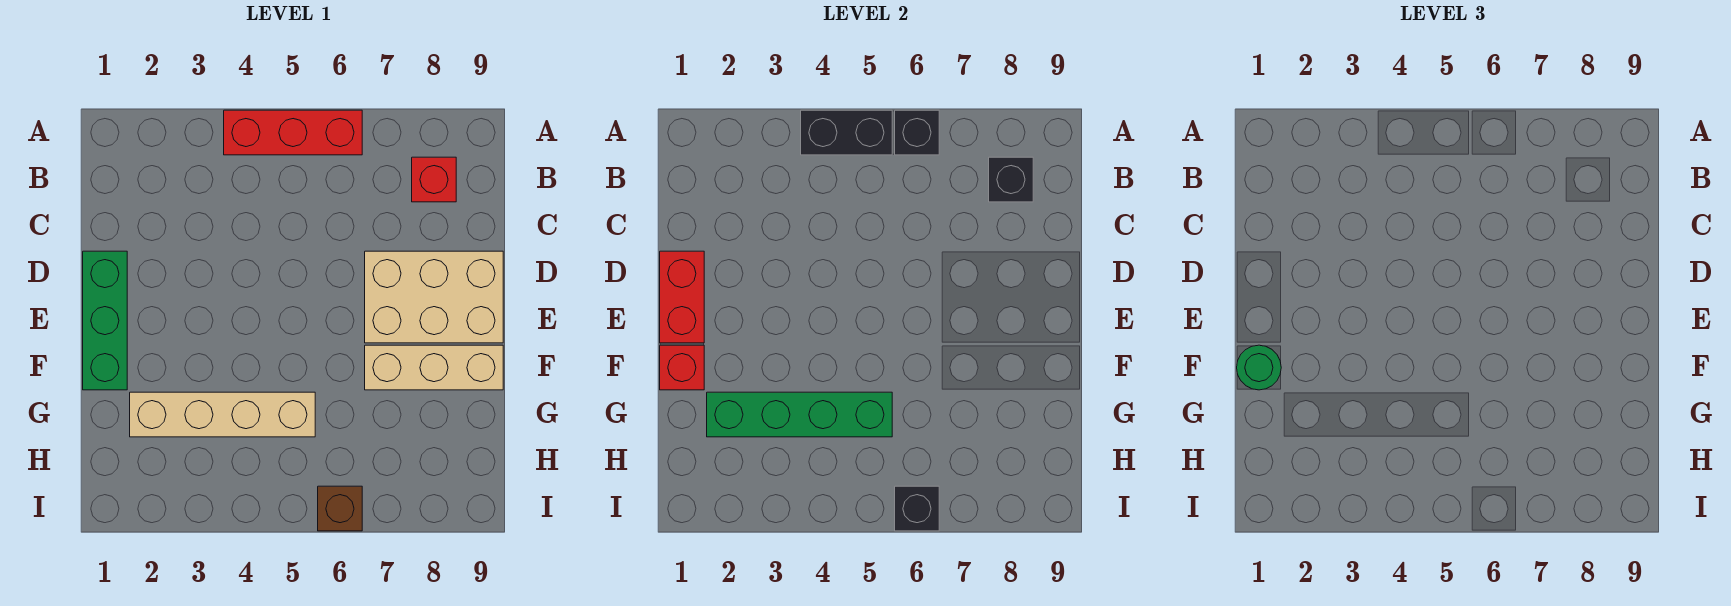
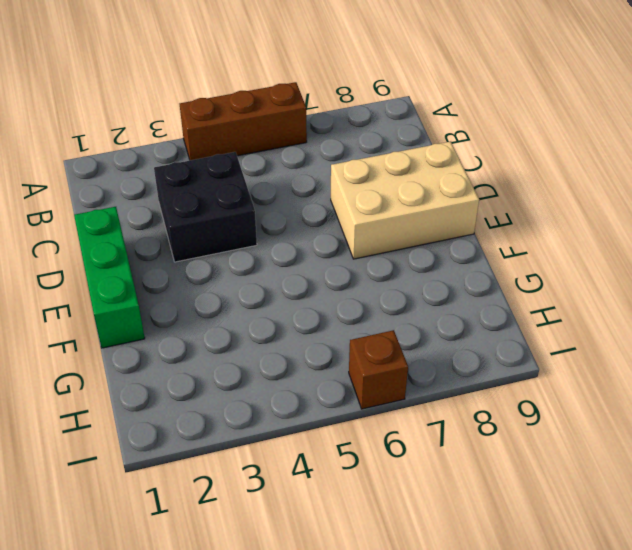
brown brick A4:A6 level 1 -> red brick A4:A6 level 1
black brick C3:D4 level 1 -> none
none -> red brick B8 level 1
none -> tan brick F7:F9 level 1
none -> tan brick G2:G5 level 1

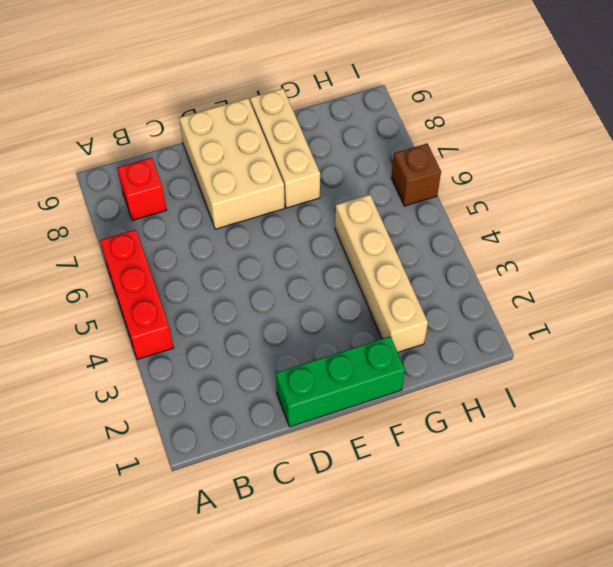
none -> black brick A4:A5 level 2
none -> black brick A6 level 2
none -> black brick B8 level 2

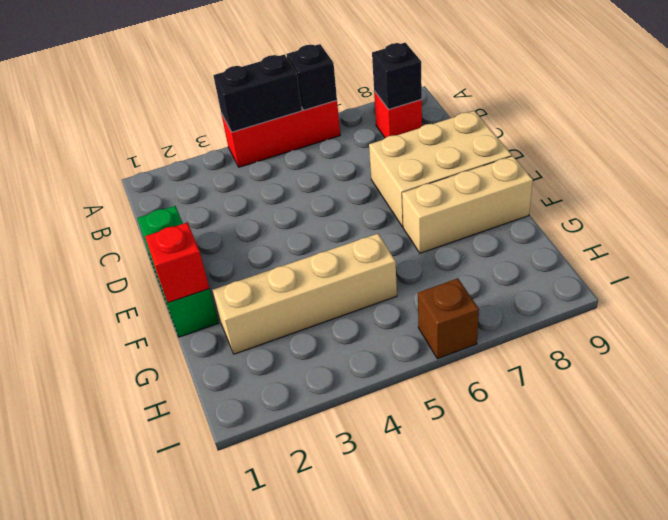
none -> red brick D1:E1 level 2
none -> green brick G2:G5 level 2
none -> black brick I6 level 2

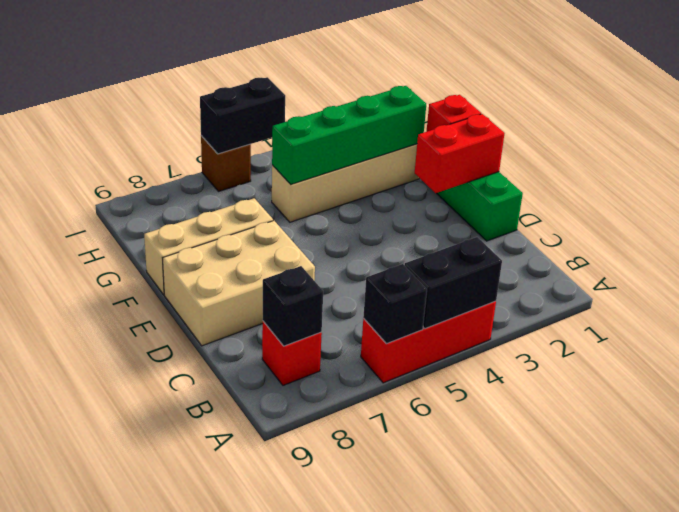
red brick E1:E2 level 2 -> red brick D1:E1 level 2
black brick I5:I6 level 2 -> black brick I6 level 2
none -> green round brick F1 level 3

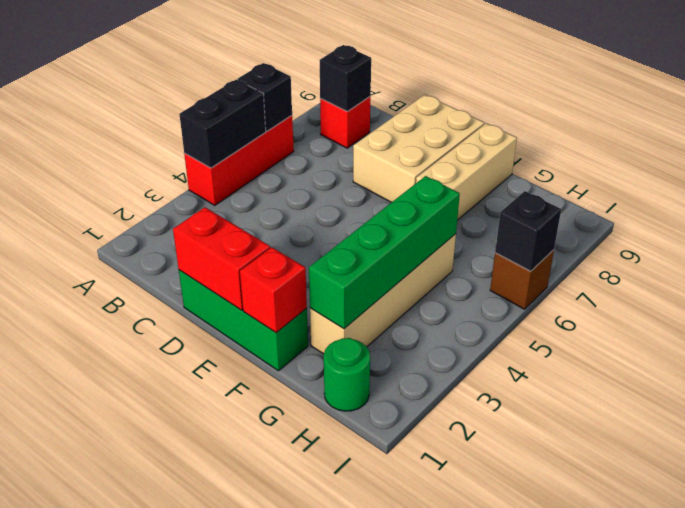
green round brick H1 level 1 -> green round brick F1 level 3

